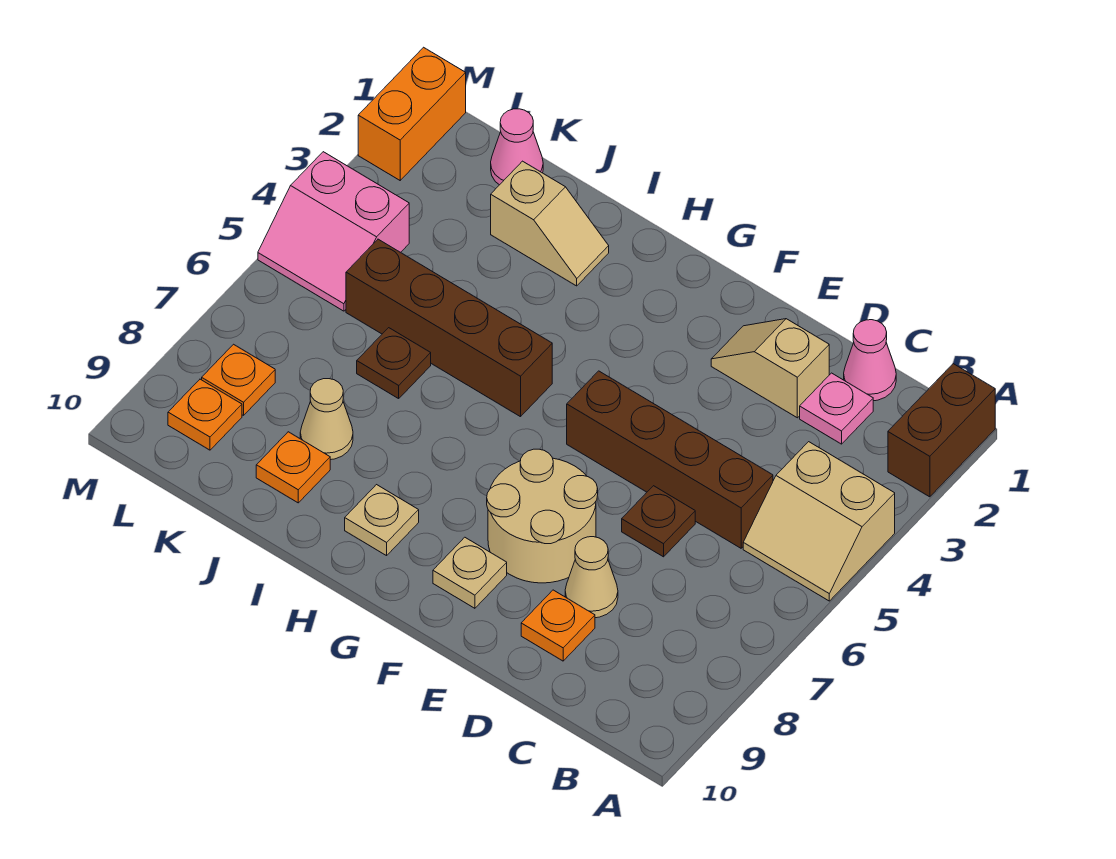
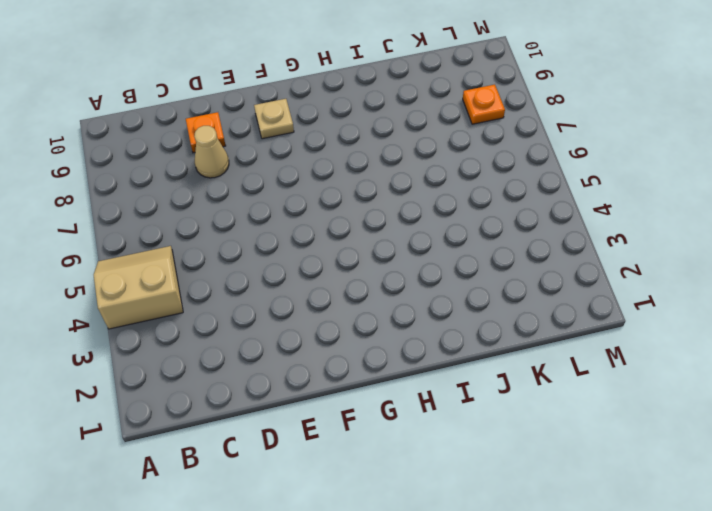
none -> brown brick A1:A2 level 1
none -> pink cone C1 level 1
none -> pink plate C2 level 1

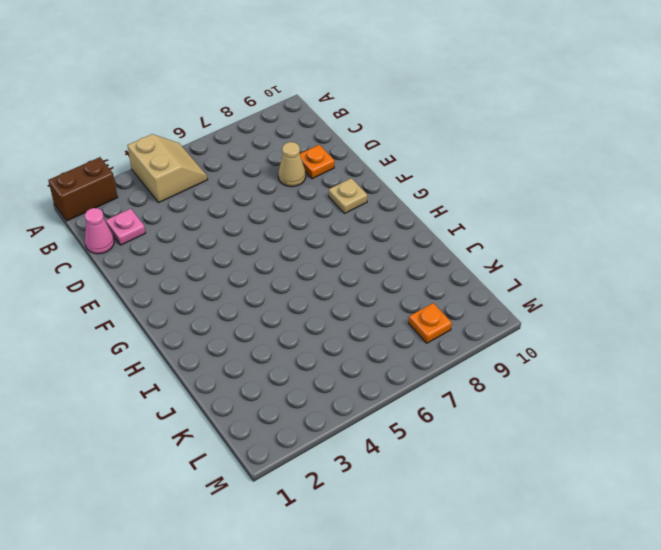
none -> brown brick C5:F5 level 1
none -> tan slope D2:E2 level 1 top D
none -> brown plate D6 level 1

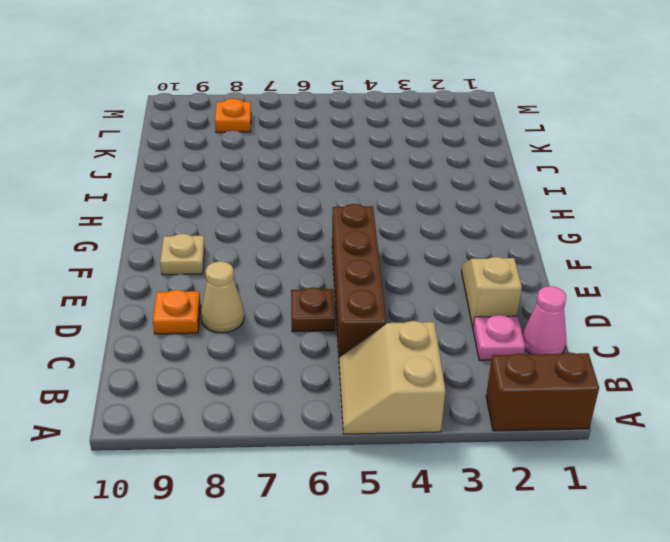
none -> tan round brick E7:F8 level 1
none -> brown brick H5:K5 level 1
none -> tan plate H9 level 1

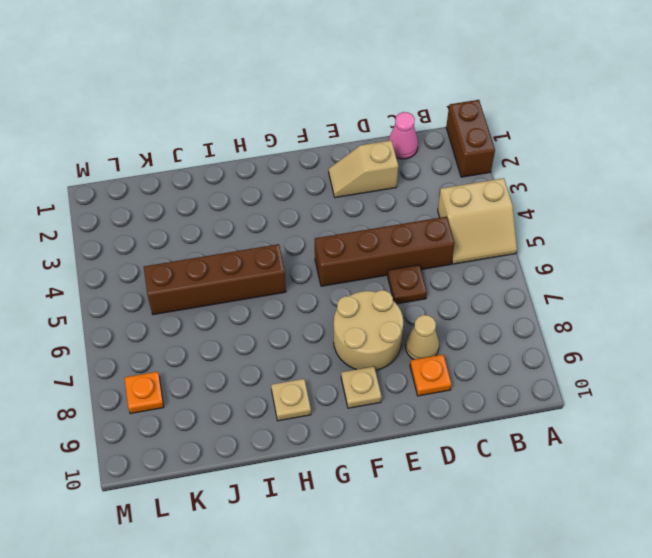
none -> pink plate C2 level 1
none -> tan slope I2:J2 level 1 top J
none -> brown plate J6 level 1

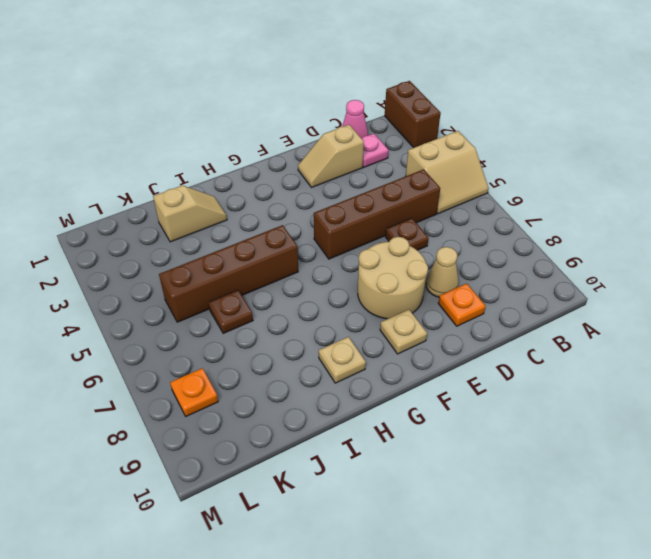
none -> tan cone J8 level 1
none -> orange plate J9 level 1
none -> pink cone K1 level 1

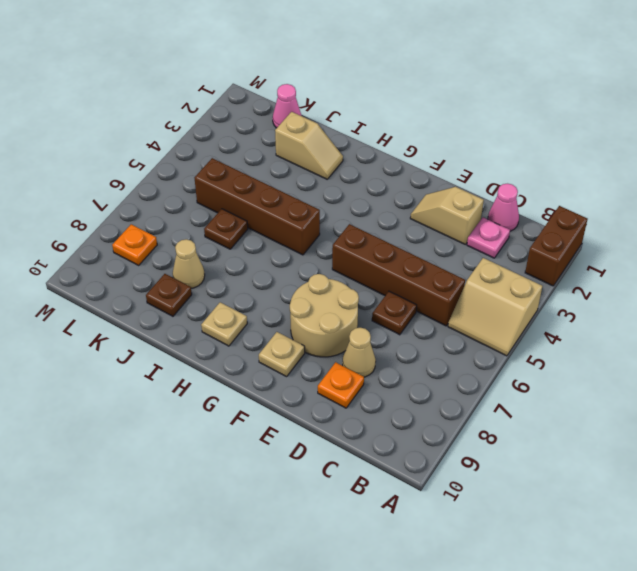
brown plate J9 level 1 -> orange plate J9 level 1
none -> pink slope L4:M5 level 1 top 4
none -> orange plate L9 level 1
none -> orange brick M1:M2 level 1

